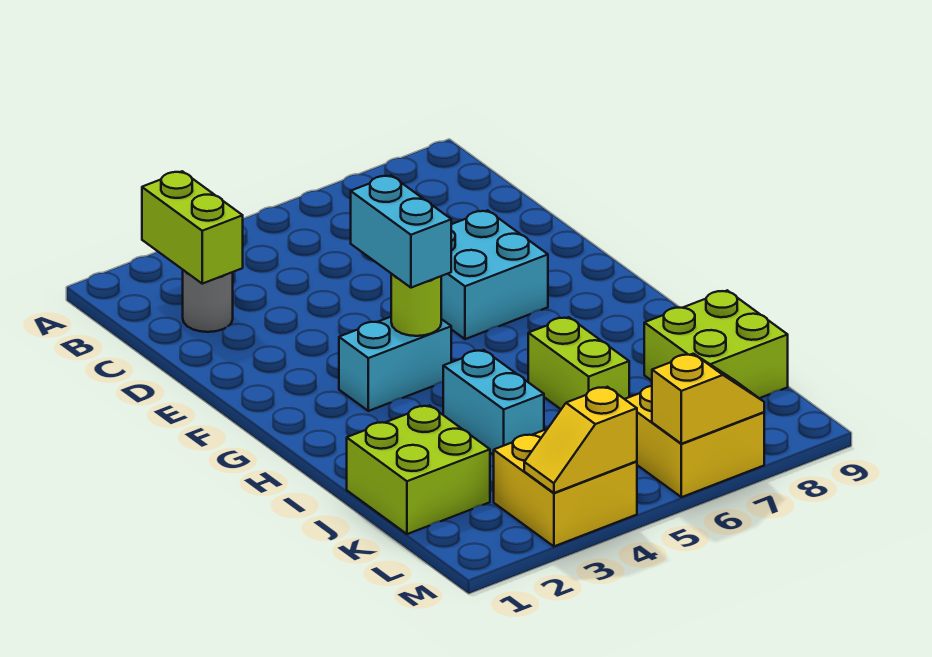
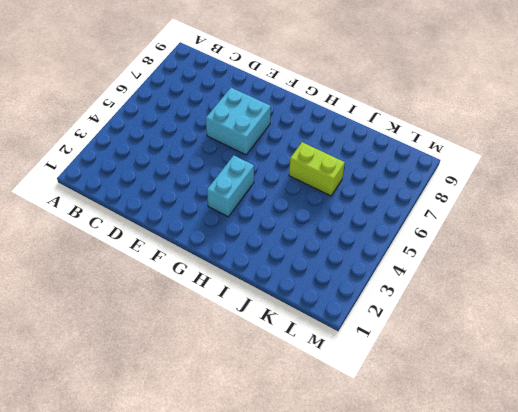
none -> grey round brick C2 level 1
none -> cyan brick I4:J4 level 1
none -> lime brick J1:K2 level 1

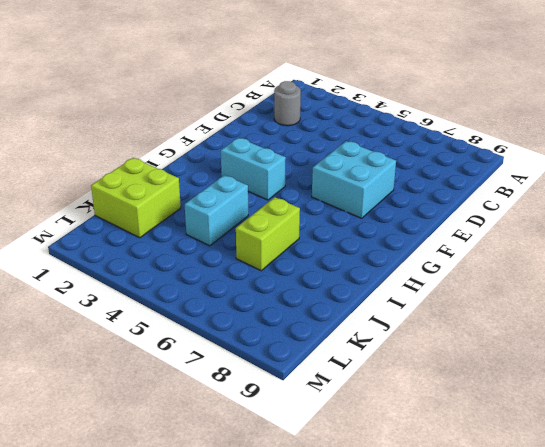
none -> lime brick J8:K9 level 1
none -> yellow brick L3:M4 level 1
none -> yellow brick L6:M7 level 1

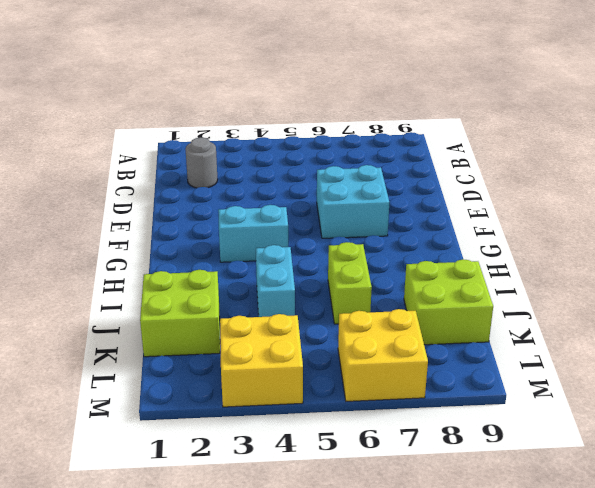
none -> lime brick B2:C2 level 2
none -> lime round brick G4 level 2
none -> yellow slope M3:M4 level 2 top 4

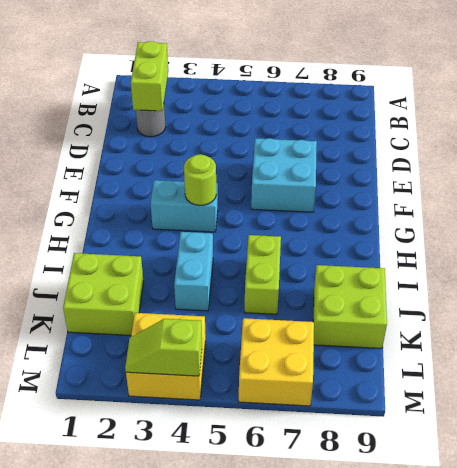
lime slope M3:M4 level 2 top 4 -> yellow slope M3:M4 level 2 top 4
none -> yellow slope M6:M7 level 2 top 6
none -> cyan brick F4:G4 level 3

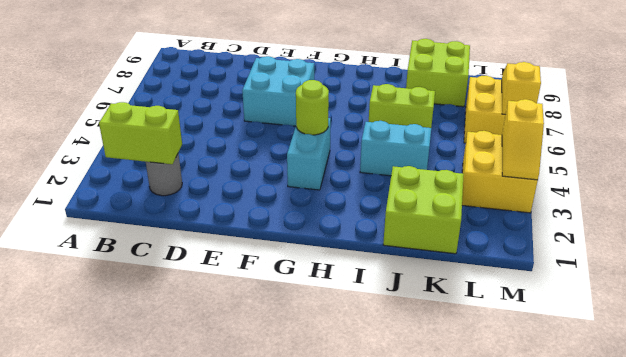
none -> cyan brick F4:G4 level 3

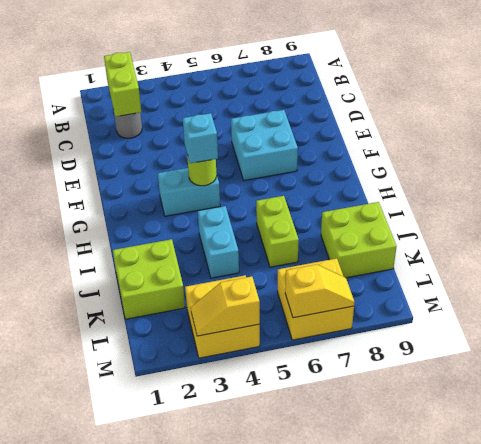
cyan brick G4 level 3 -> cyan brick F4:G4 level 3

